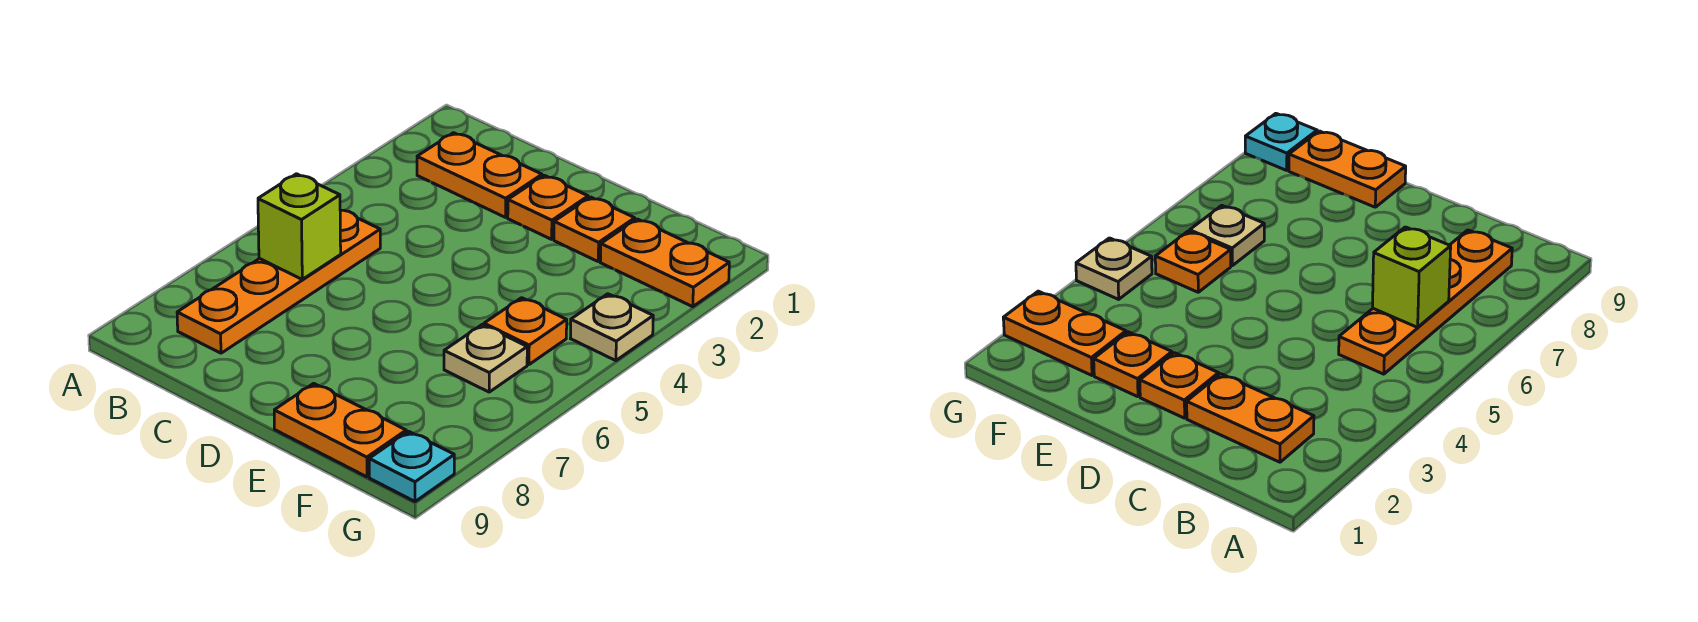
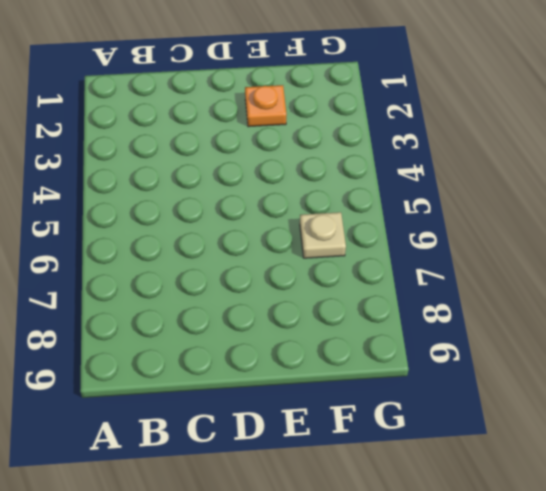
none -> orange plate B2:C2 level 1
none -> orange plate B5:B8 level 1

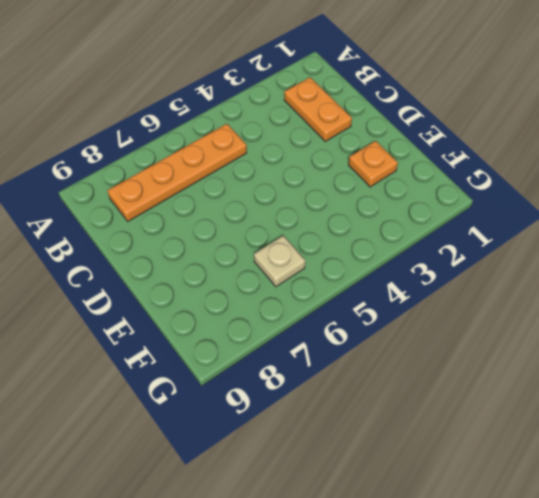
none -> orange plate D2 level 1
none -> orange plate E9:F9 level 1

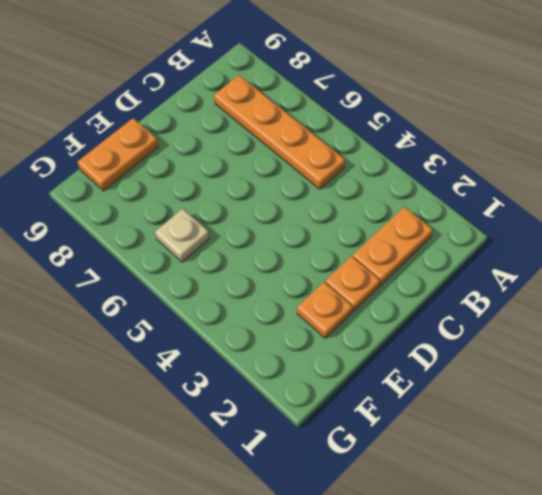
none -> orange plate F2:G2 level 1
none -> orange plate F5 level 1

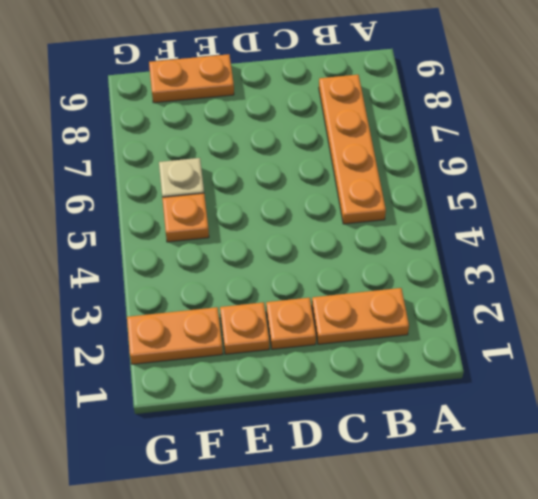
none -> tan plate G4 level 1
none -> cyan plate G9 level 1

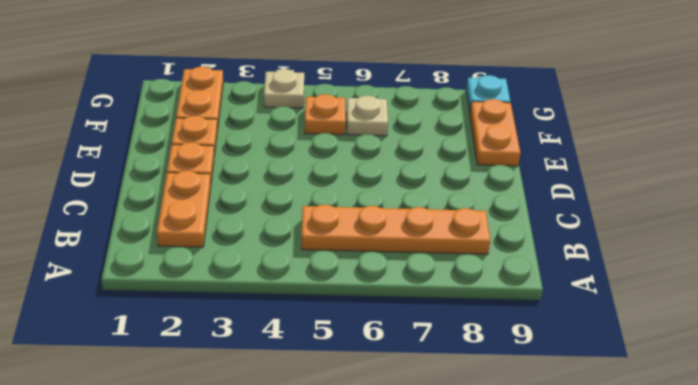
none -> lime brick B6 level 2

